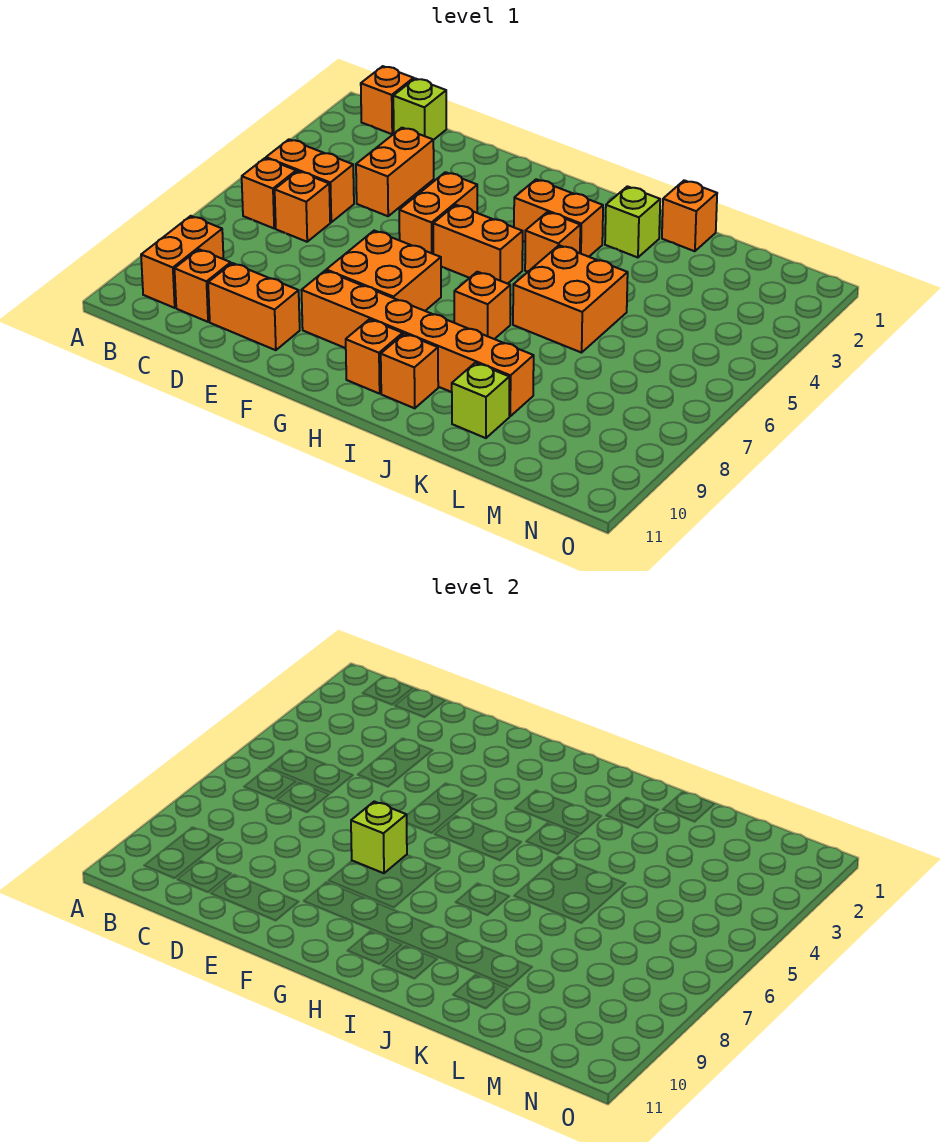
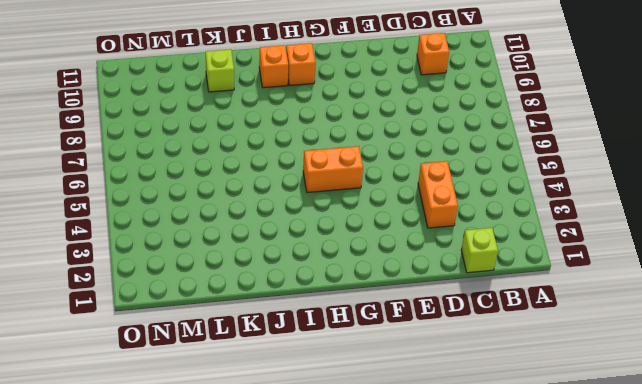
none -> orange brick B1 level 1
none -> orange brick B5:C5 level 1
none -> orange brick B6 level 1

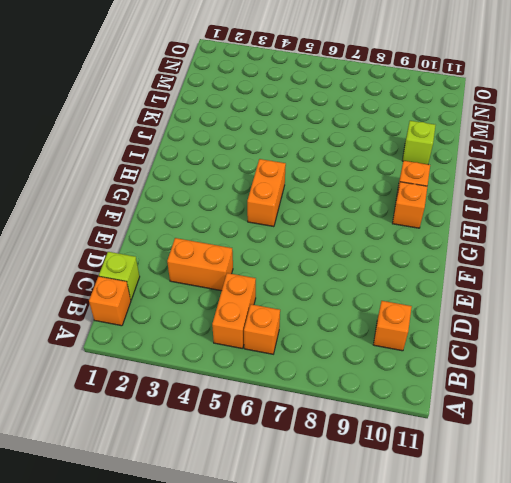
none -> orange brick B9:B10 level 1
none -> orange brick C6 level 1
none -> orange brick D10:E10 level 1

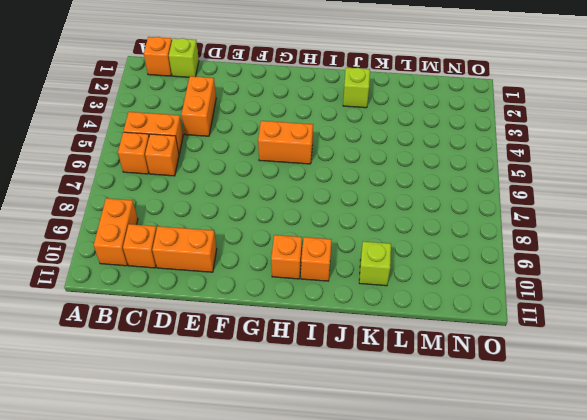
none -> orange brick F4:F5 level 1
none -> orange brick F7:G8 level 1
none -> orange brick F9:K9 level 1

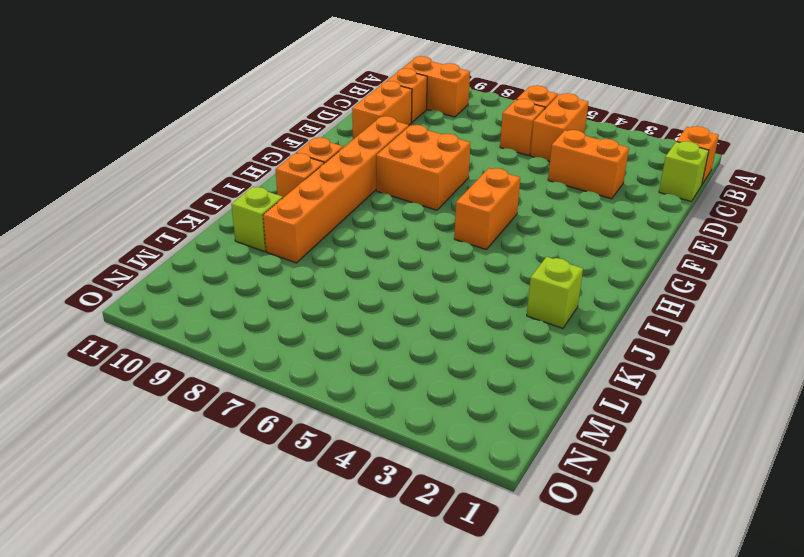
none -> orange brick F4:F5 level 1
none -> orange brick H3:I3 level 1
none -> orange brick I4 level 1

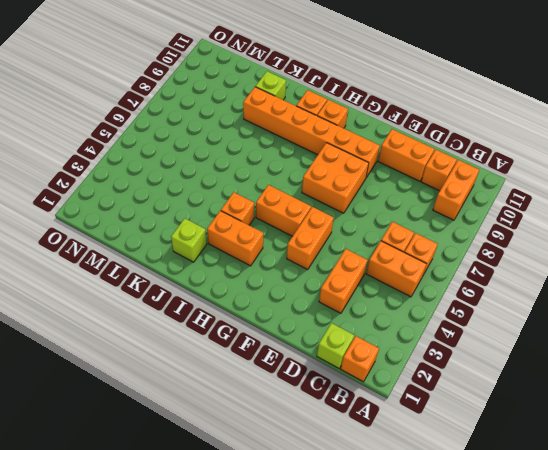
none -> orange brick I7 level 1
none -> orange brick J5:K6 level 1
none -> orange brick K1 level 1

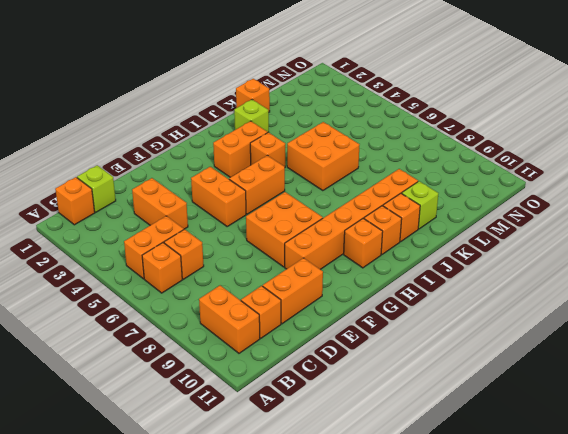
orange brick J10 level 1 -> orange brick I7 level 1
none -> lime brick F7 level 2

